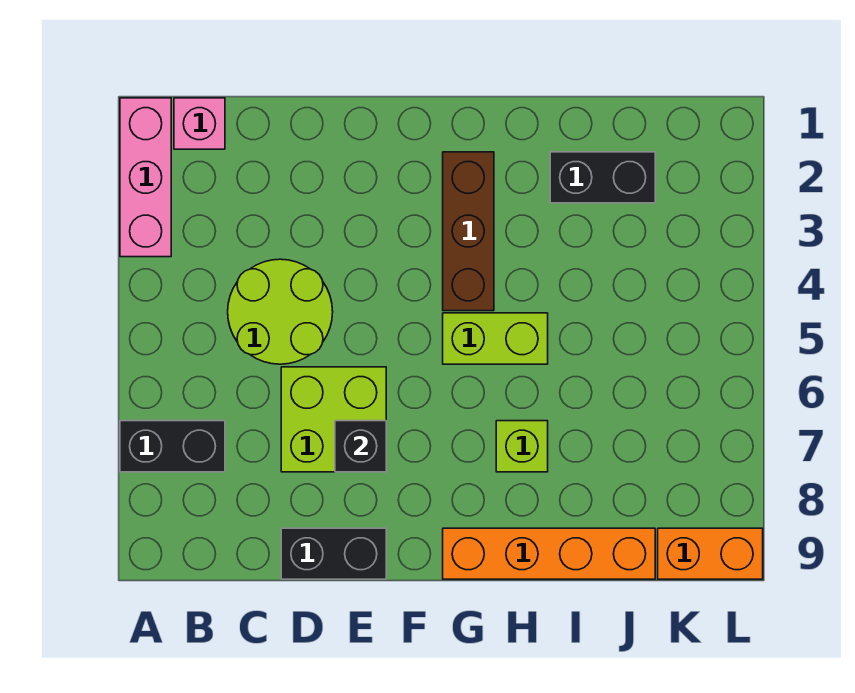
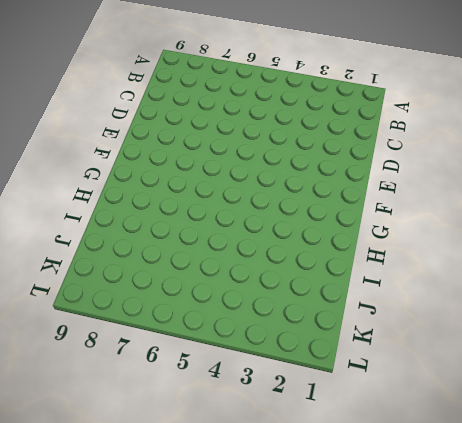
none -> pink brick A1:A3 level 1
none -> black brick A7:B7 level 1
none -> pink brick B1 level 1

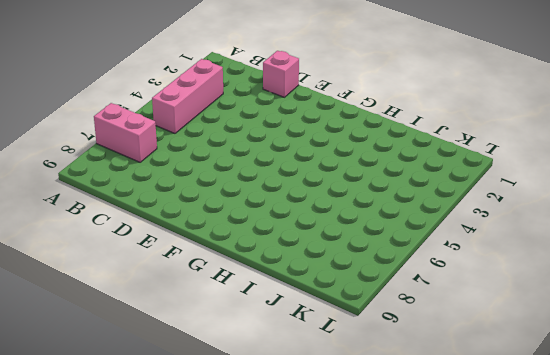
pink brick A7:B7 level 1 -> black brick A7:B7 level 1
pink brick B3:B5 level 1 -> pink brick A1:A3 level 1
pink brick D1 level 1 -> pink brick B1 level 1
none -> lime round brick C4:D5 level 1
none -> lime brick D6:E7 level 1
none -> black brick D9:E9 level 1

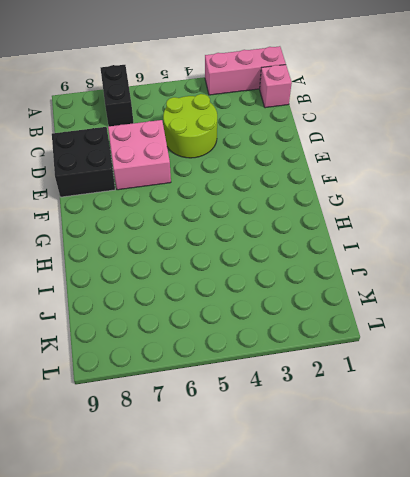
pink brick D6:E7 level 1 -> lime brick D6:E7 level 1
black brick D8:E9 level 1 -> black brick D9:E9 level 1
none -> brown brick G2:G4 level 1
none -> lime brick G5:H5 level 1
none -> orange brick G9:J9 level 1

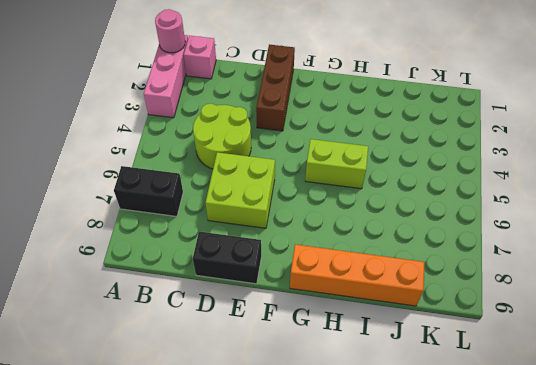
pink round brick A1 level 2 -> none
brown brick E1:E3 level 1 -> brown brick G2:G4 level 1
none -> lime brick H7 level 1
none -> black brick I2:J2 level 1
none -> orange brick K9:L9 level 1

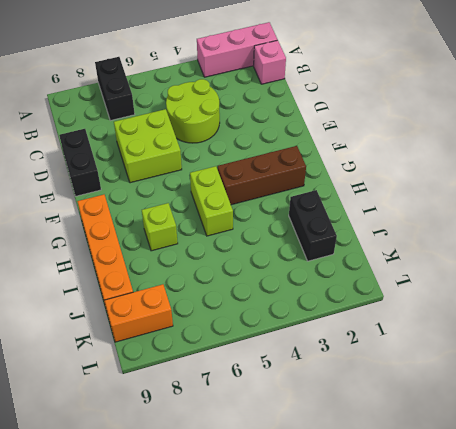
orange brick K8:K9 level 1 -> orange brick K9:L9 level 1
none -> black brick E7 level 2

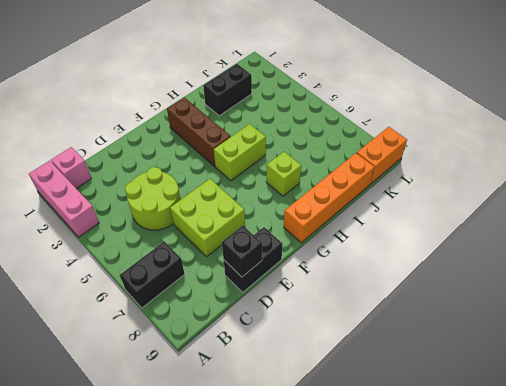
black brick D9 level 2 -> black brick E7 level 2

